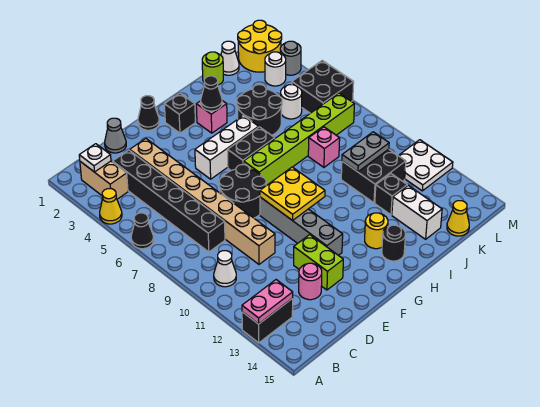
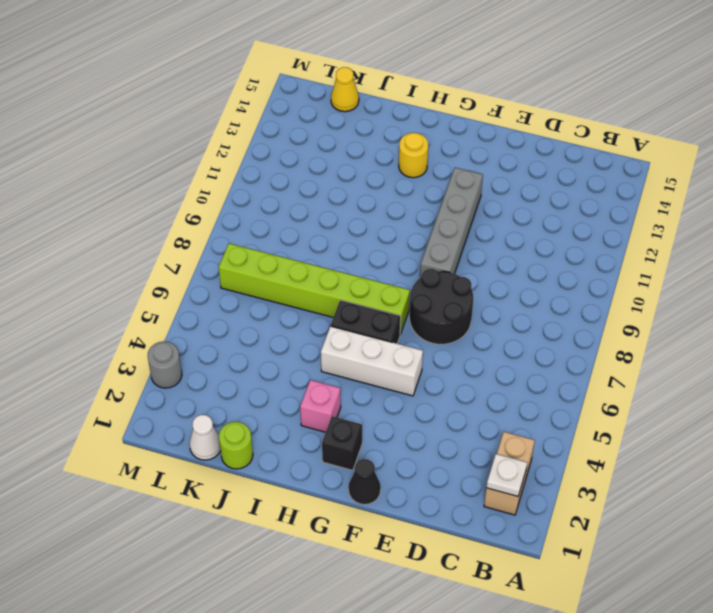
none -> yellow cone A4 level 1
none -> black cone A6 level 1
none -> black brick A13:B13 level 1
none -> white cone B10 level 1

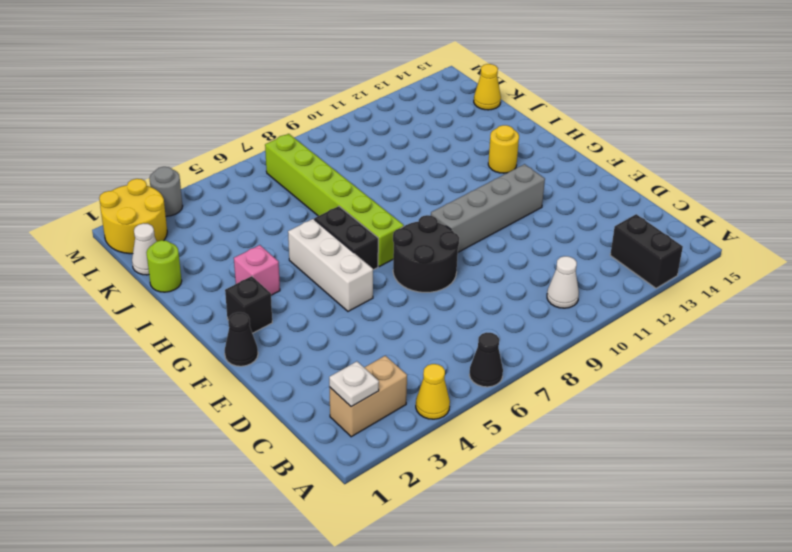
none -> black brick C3:C8 level 1
none -> grey cone D1 level 1
none -> tan brick D3:D10 level 1
none -> pink round brick D13 level 1

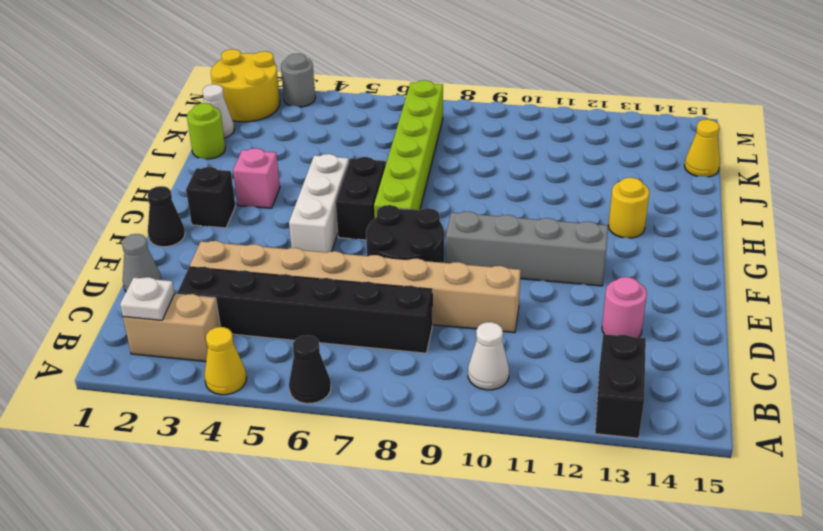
none -> lime brick E12:E13 level 1
none -> black round brick H14 level 1
none -> black round brick I4:J5 level 1
none -> pink brick J8 level 1

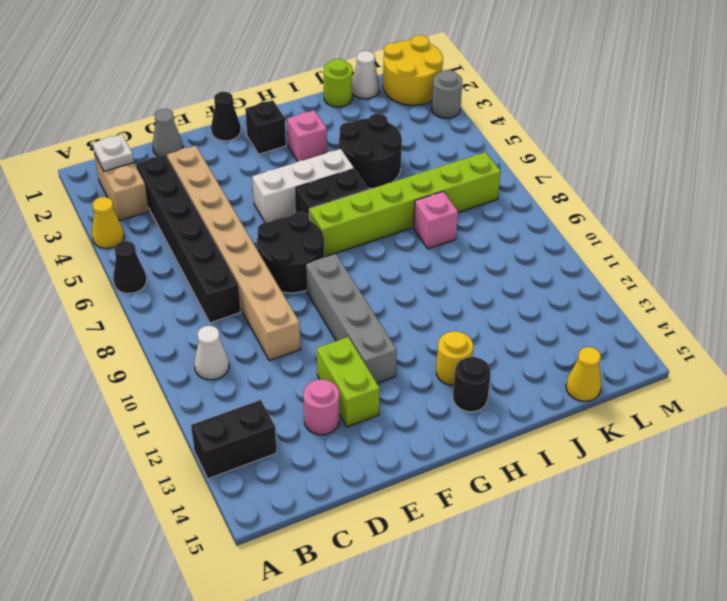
none -> black brick J10:K11 level 1
none -> black brick J12 level 1
none -> white brick J13:J14 level 1
none -> white round brick K5 level 1

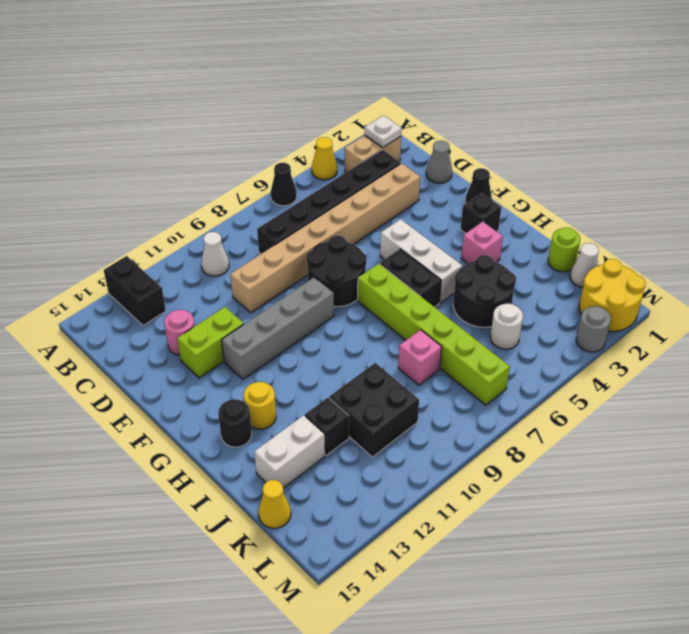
none -> white round brick L3 level 1
none -> black brick L5:M6 level 1
none -> white plate L11:M12 level 1
none -> pink plate A13:B13 level 2

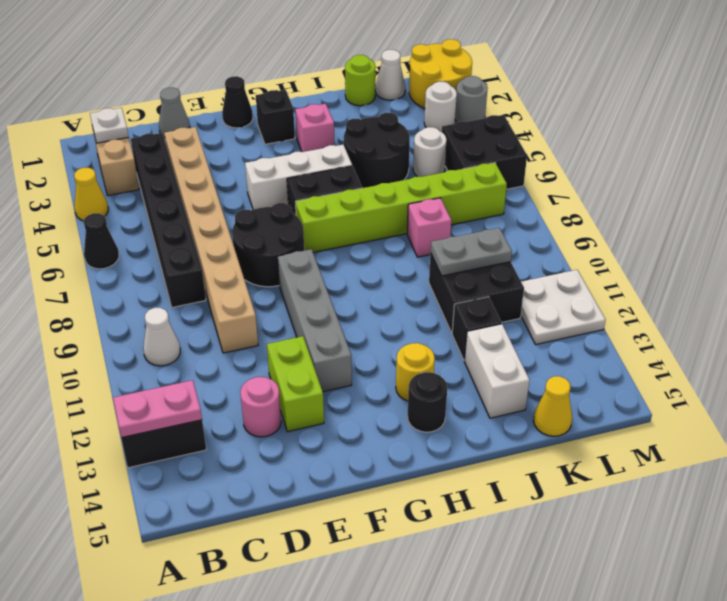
none -> yellow plate F9:G10 level 2
none -> black cone H3 level 2

